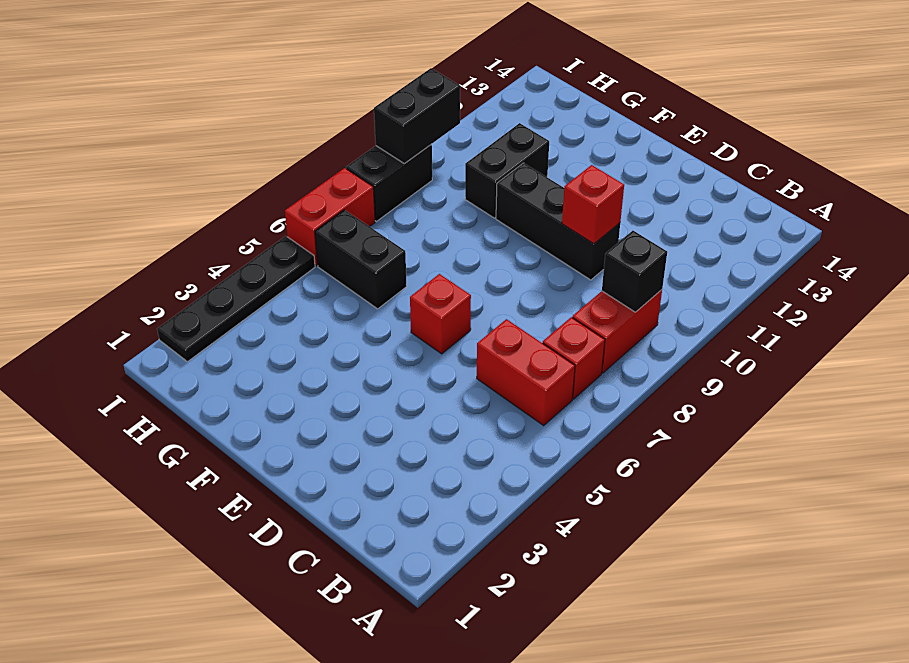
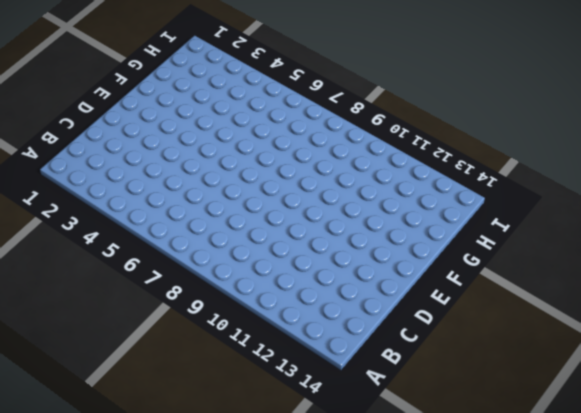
none -> red brick B6:C6 level 1
none -> red brick B7 level 1
none -> red brick B8:B9 level 1

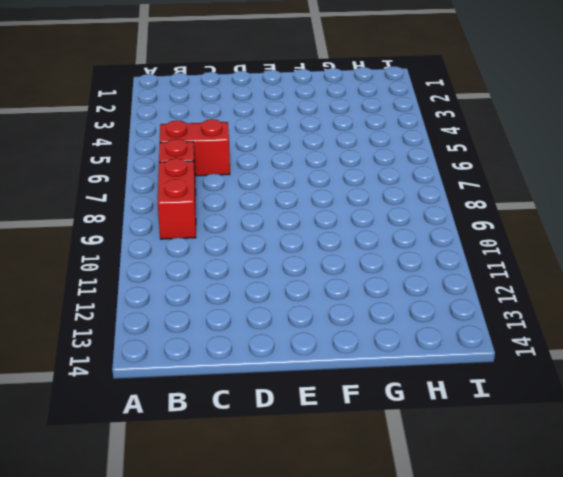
none -> black brick D10:F10 level 1
none -> red brick E6 level 1
none -> black brick G6:H6 level 1

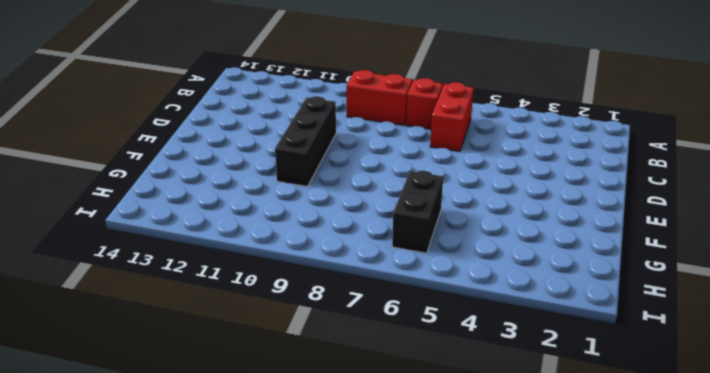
none -> red brick E6 level 1
none -> black brick G10:G11 level 1
none -> black plate I2:I5 level 1

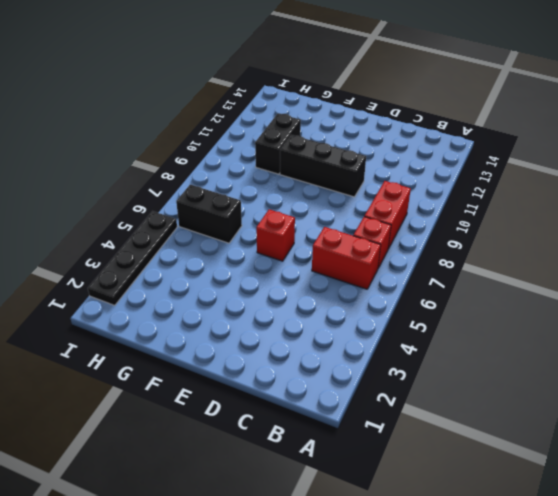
none -> red brick I6:I7 level 1
none -> black brick I8:I9 level 1
none -> black brick B9 level 2

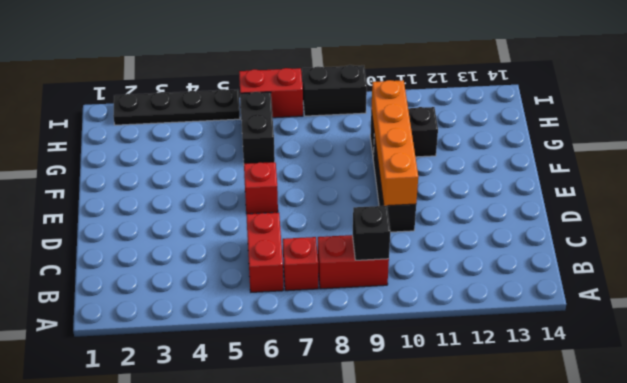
orange brick D10:G10 level 2 -> red brick D10 level 2
none -> black brick I9:I10 level 2

